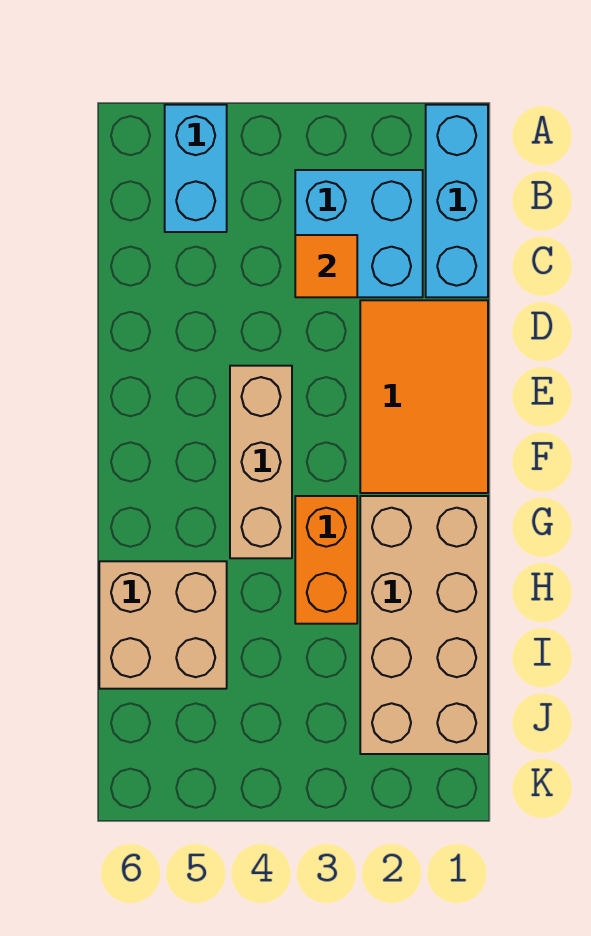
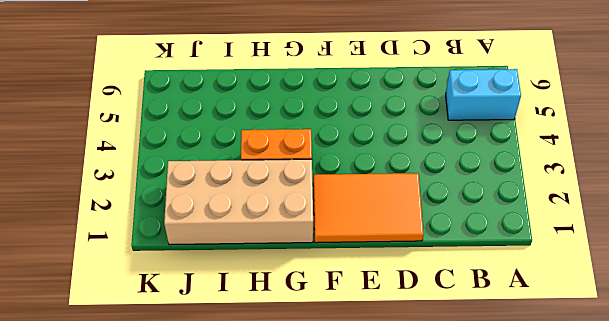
none -> cyan brick A1:C1 level 1
none -> cyan brick B2:C3 level 1

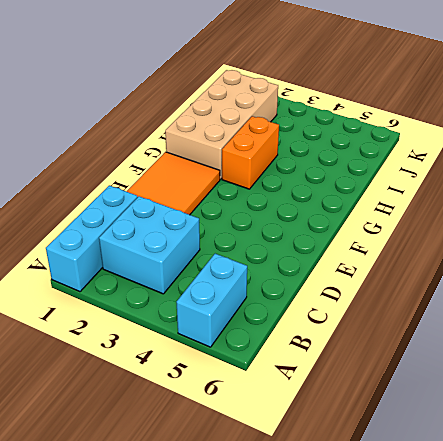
none -> tan brick E4:G4 level 1
none -> tan brick H5:I6 level 1

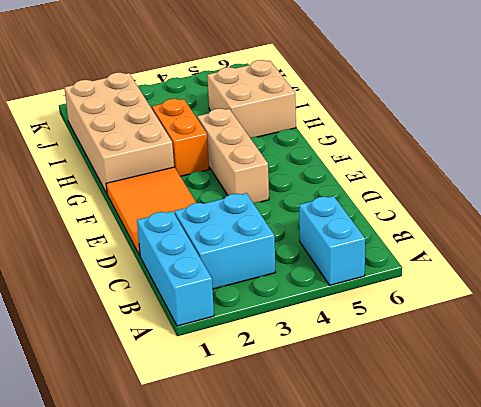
none -> orange tile C3 level 2

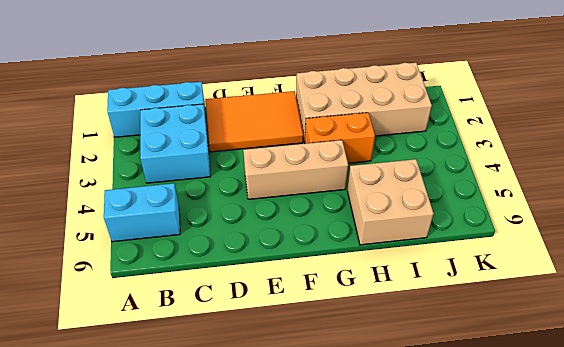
none -> orange tile C3 level 2

